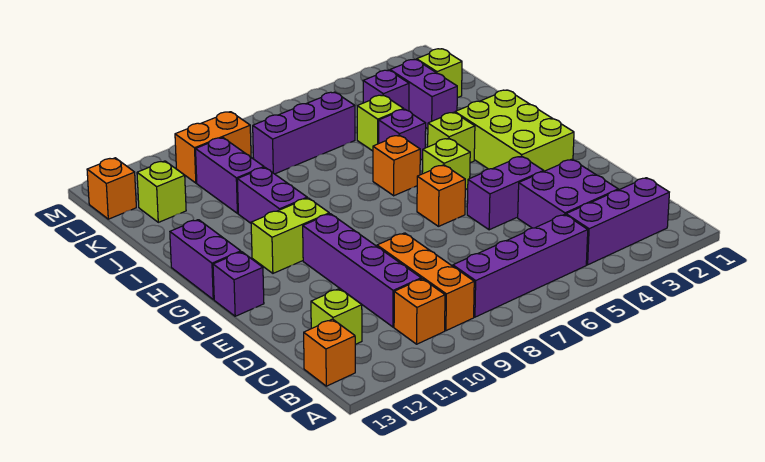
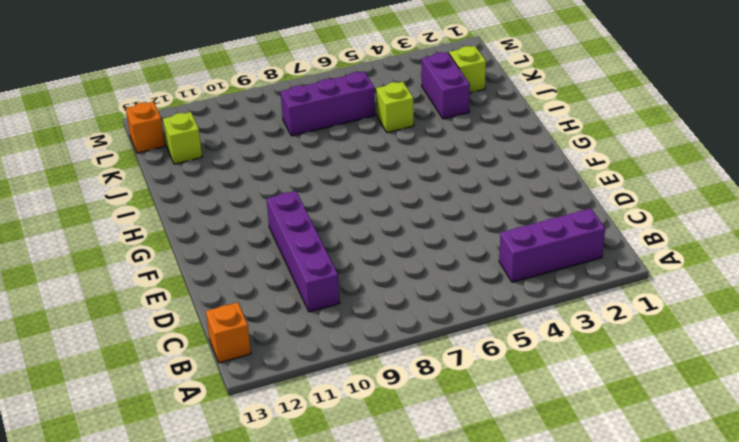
none -> purple brick B5:B8 level 1
none -> orange brick B9:D9 level 1
none -> orange brick B10 level 1

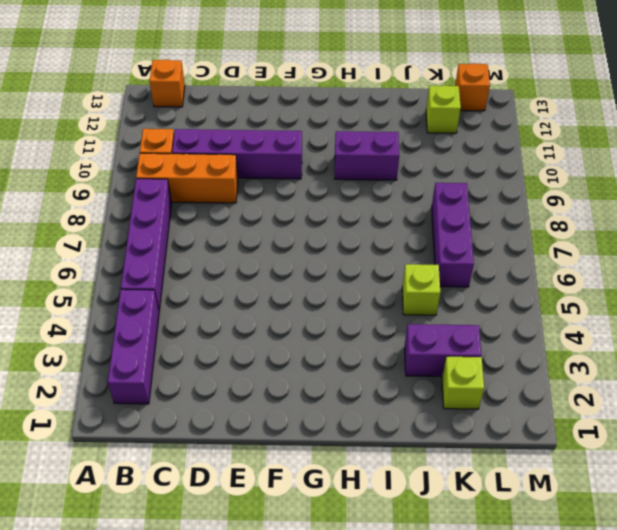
none -> purple brick C3:D4 level 1
none -> lime brick C12 level 1
none -> purple brick E4:E5 level 1

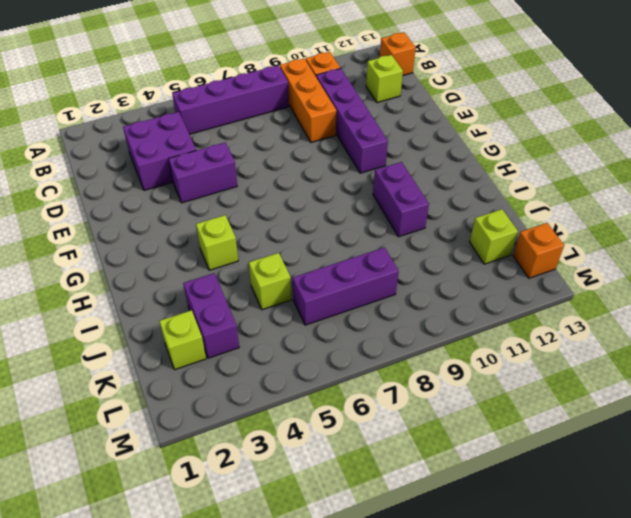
none -> purple brick B2:B4 level 1
none -> lime brick F2:H3 level 1
none -> orange brick F6 level 1

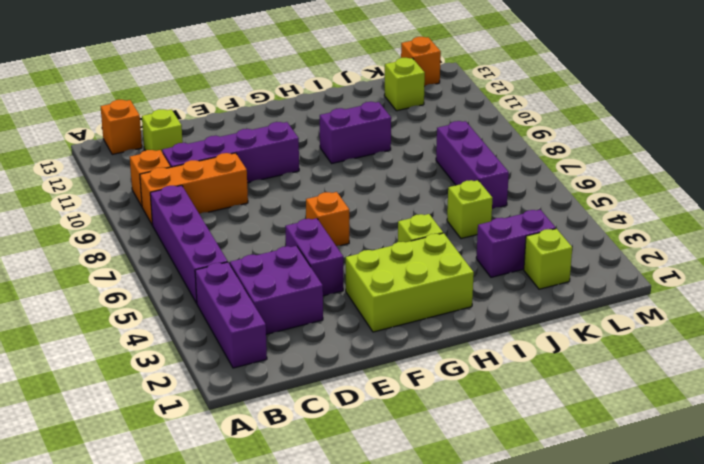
none -> purple brick F13 level 1
none -> lime brick G5 level 1
none -> lime brick G10:G11 level 1

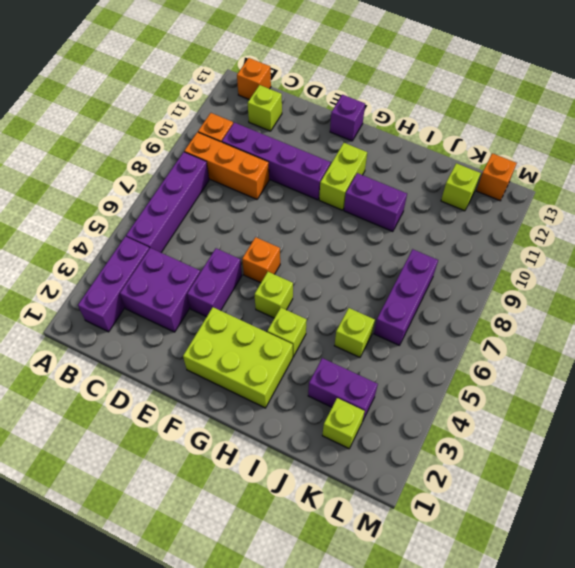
none -> purple brick G13:H13 level 1
none -> orange brick H6 level 1
none -> purple brick I5 level 1

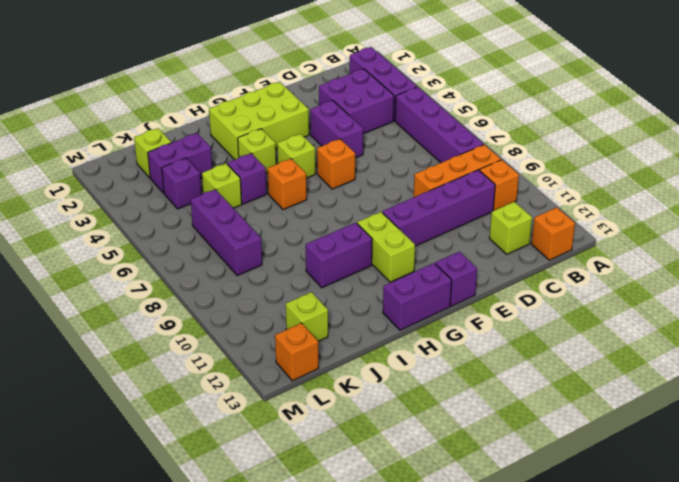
none -> purple brick J10:K10 level 1
none -> orange brick L9:L10 level 1

